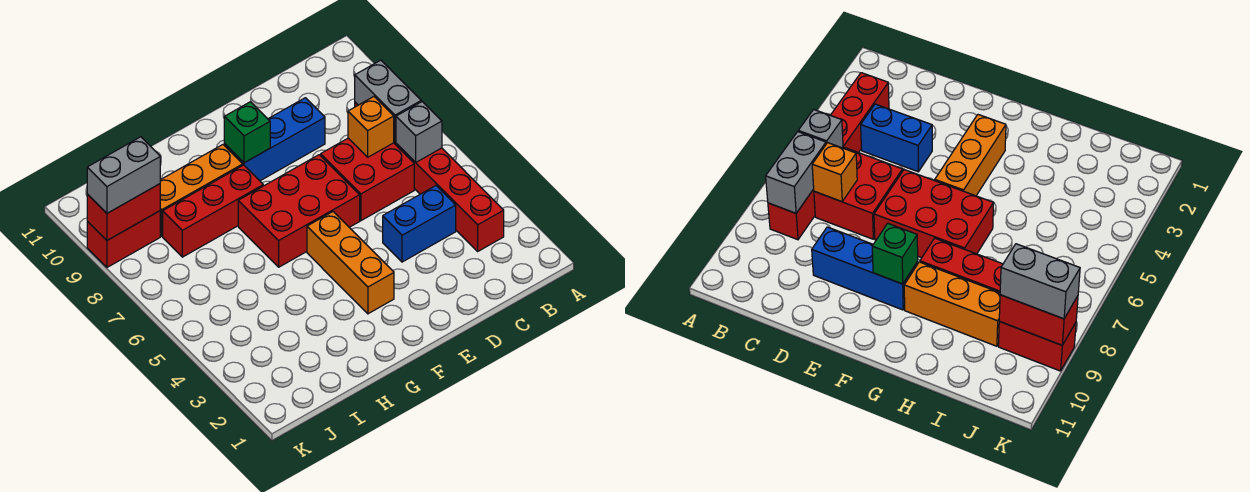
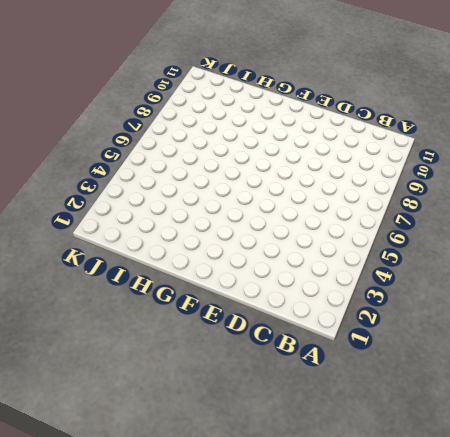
none -> red brick B3:B8 level 1
none -> blue brick C4:D4 level 1
none -> red brick C6:D7 level 1

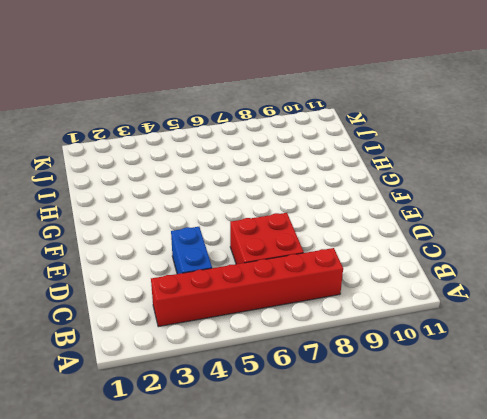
none -> blue brick D9:F9 level 1
none -> red brick E6:G7 level 1
none -> orange brick F3:F5 level 1

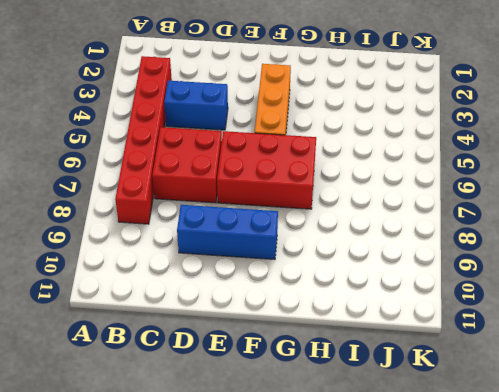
none -> red brick G8:I8 level 1
none -> orange brick G9:I9 level 1
none -> red brick J9:K9 level 1

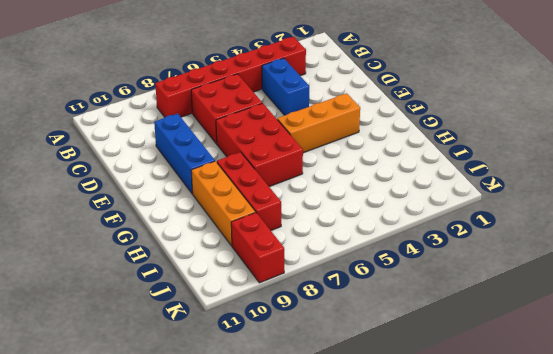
none -> grey brick B6 level 2
none -> grey brick B7:B8 level 2
none -> orange brick C7 level 2

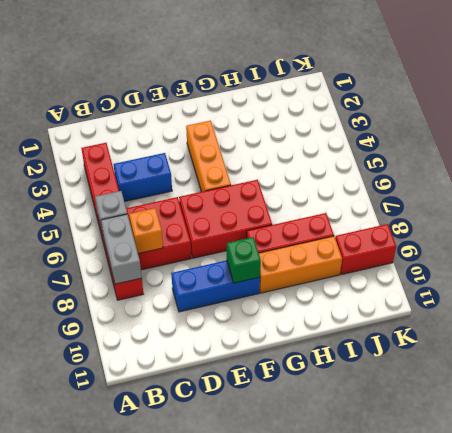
none -> red brick J9:K9 level 2
none -> grey brick J9:K9 level 3

